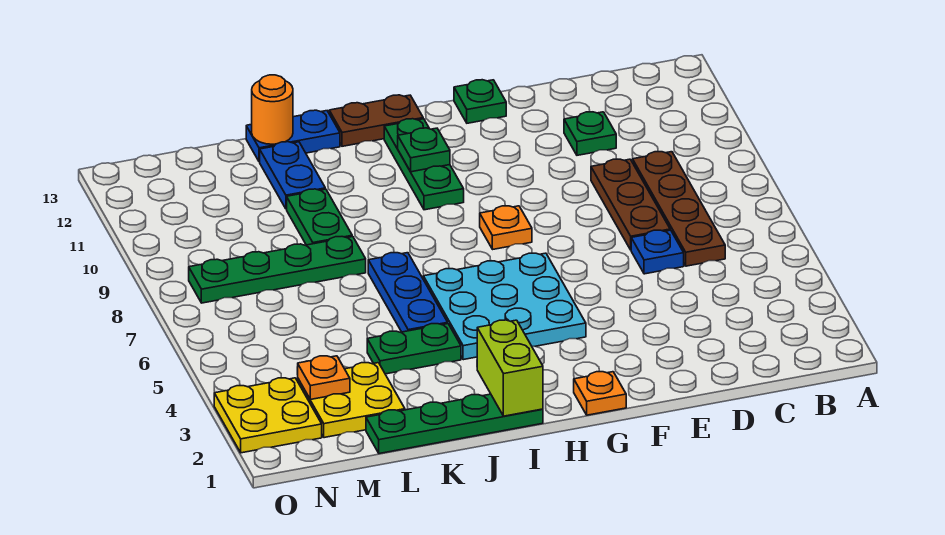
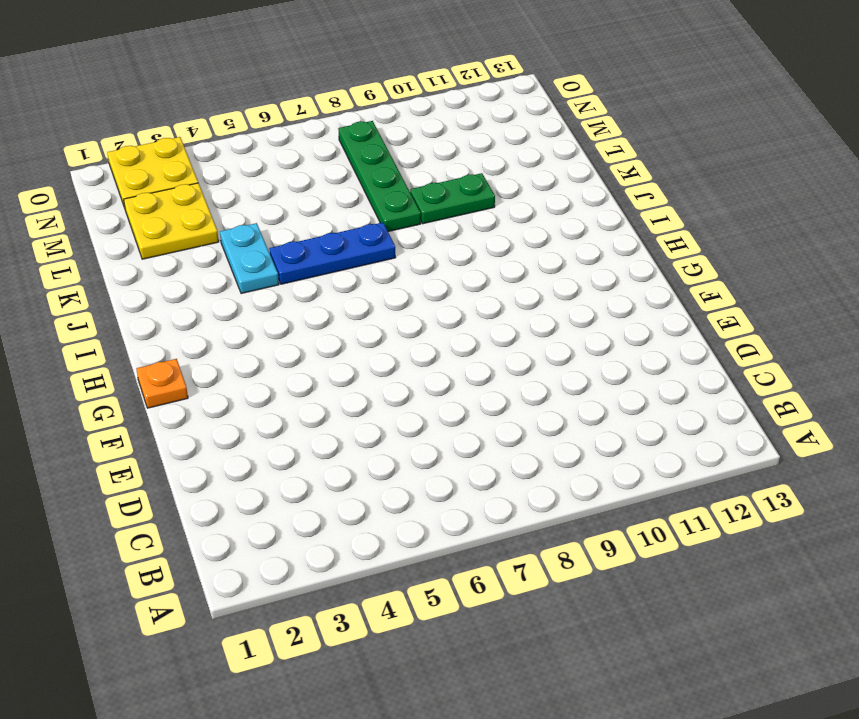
cyan plate J4:K4 level 1 -> green plate J4:K4 level 1
none -> brown plate C6:C9 level 1
none -> blue plate D6 level 1
none -> brown plate D7:D9 level 1

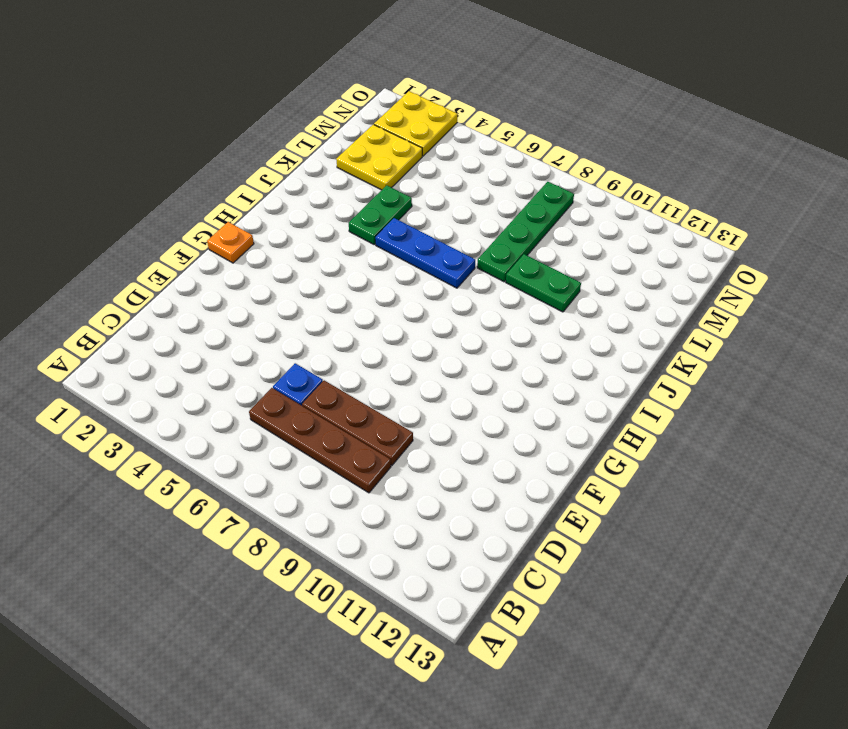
none -> green plate D11 level 1
none -> green plate F13 level 1
none -> cyan plate G4:I6 level 1

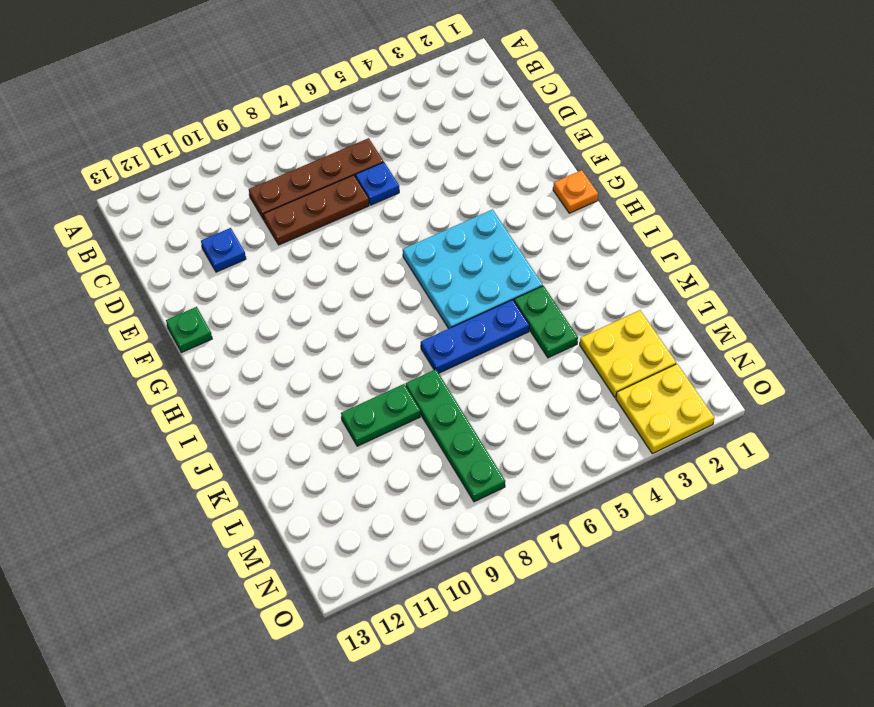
blue plate D11 level 1 -> green plate D11 level 1
none -> orange plate G8 level 1
none -> green plate H10:H12 level 1
none -> brown plate H13:I13 level 1

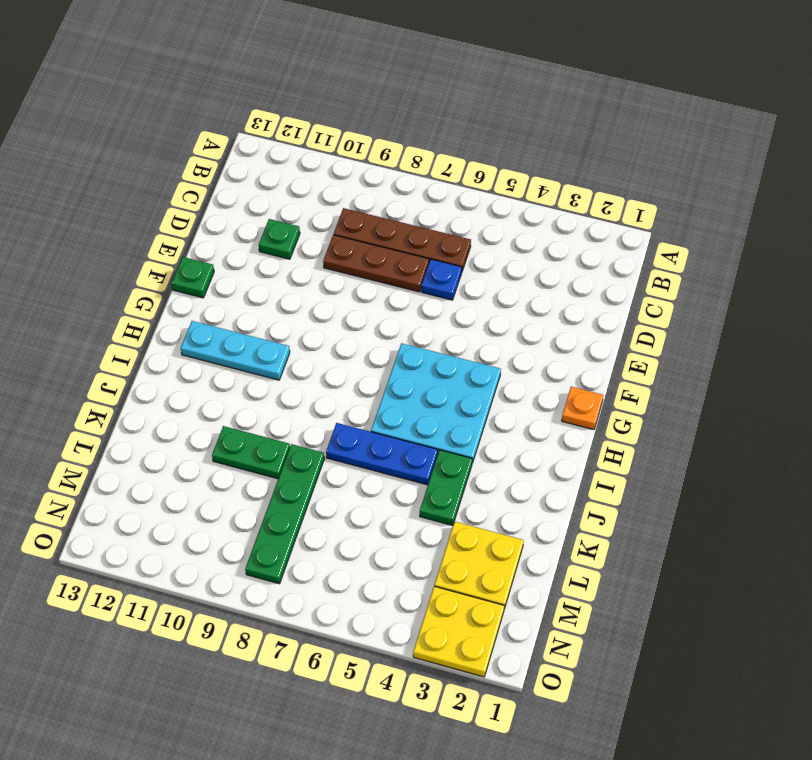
cyan plate H10:H12 level 1 -> green plate H10:H12 level 1
none -> orange plate G8 level 1
none -> brown plate H13:I13 level 1
none -> green plate I1:L1 level 1

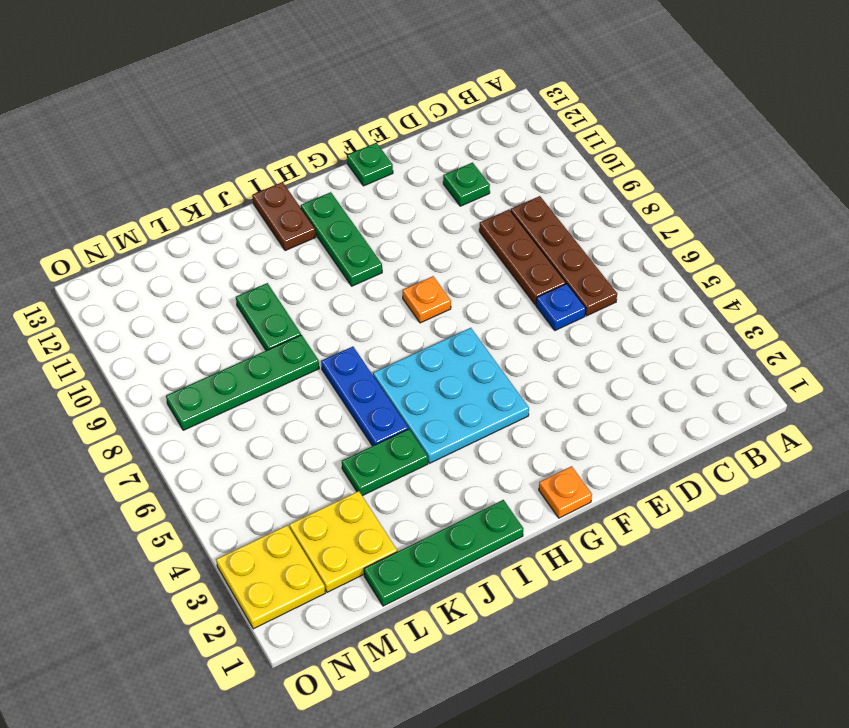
brown plate I12:I13 level 1 -> brown plate H13:I13 level 1
none -> blue plate J13:K13 level 1
none -> blue plate K11:K12 level 1
none -> green plate H11 level 2

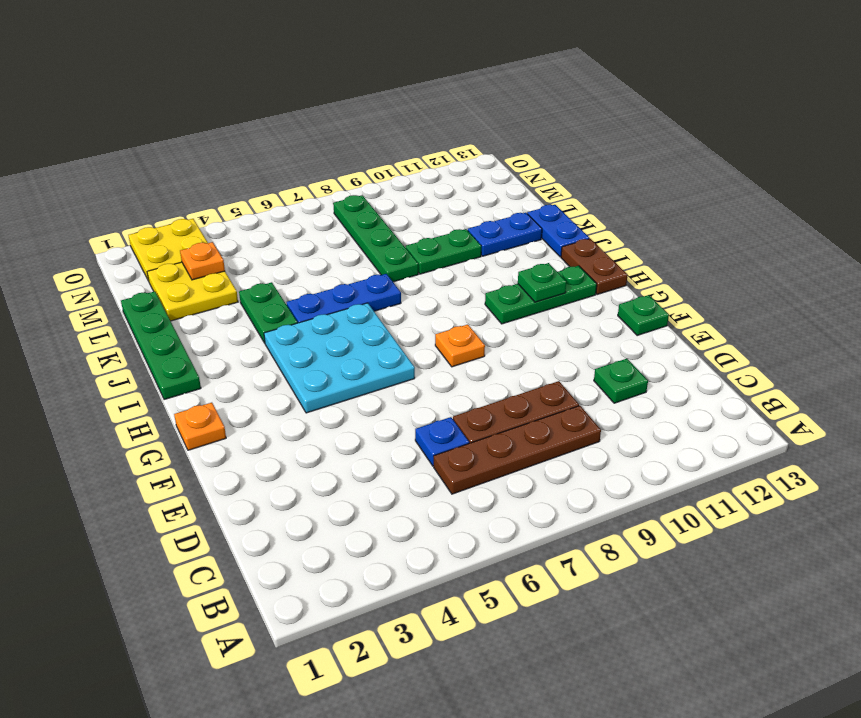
none -> lime brick I1:I2 level 2
none -> orange round brick K13 level 2

